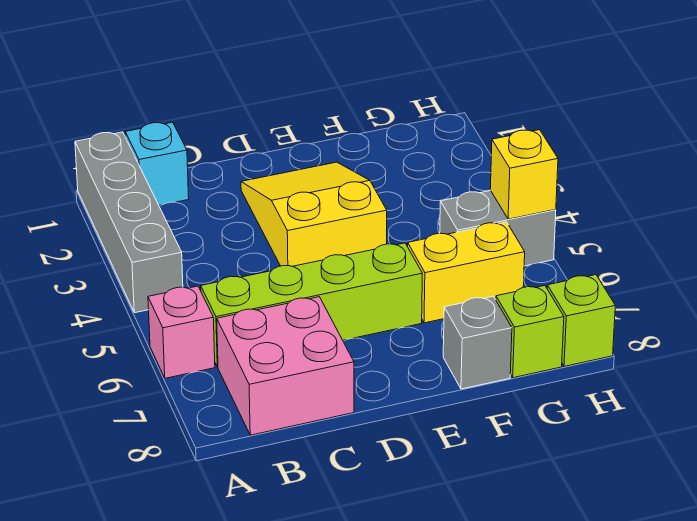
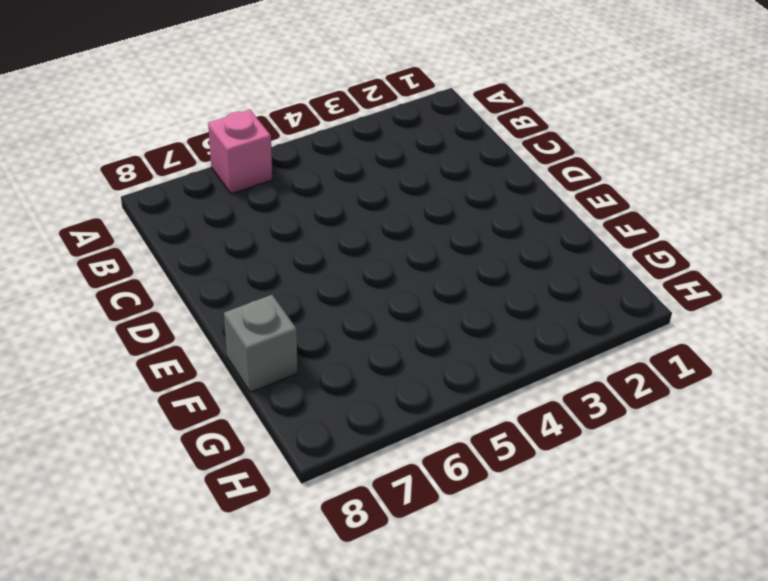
none -> grey brick A1:A4 level 1
none -> cyan brick B1 level 1
none -> lime brick B6:E6 level 1

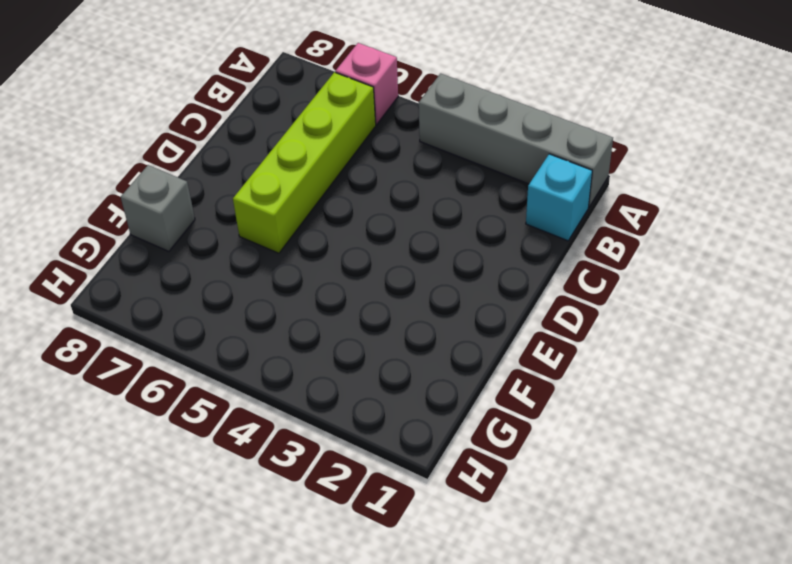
none -> pink brick B7:C8 level 1
none -> yellow slope D2:E4 level 1 top 4
none -> yellow brick F6:G6 level 1

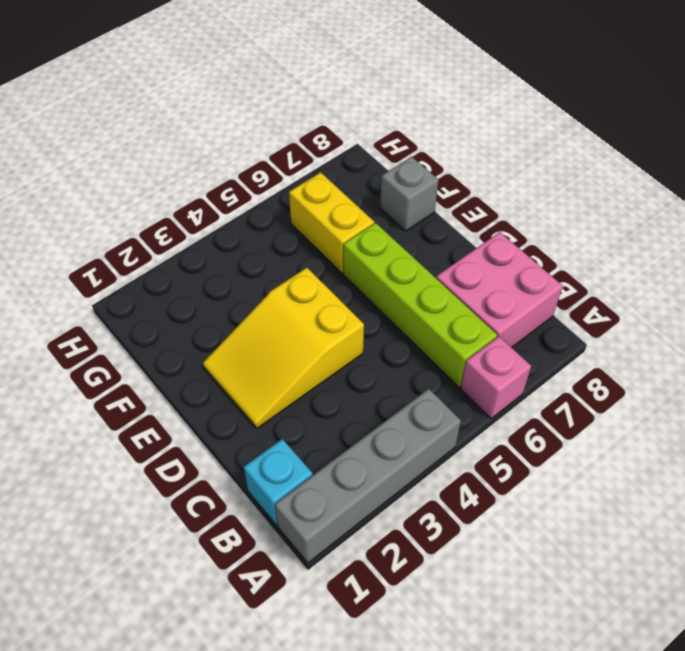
none -> grey brick G5:H5 level 1
none -> lime brick G8 level 1
none -> lime brick H8 level 1

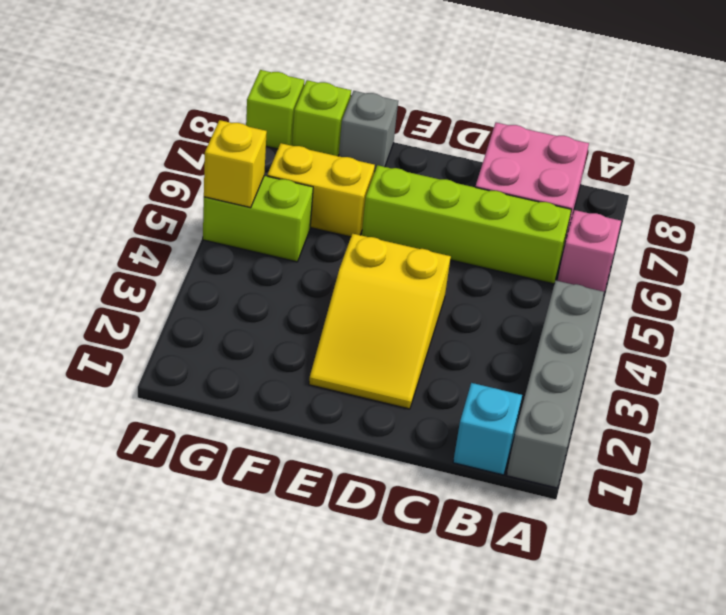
lime brick G5:H5 level 1 -> grey brick G5:H5 level 1

